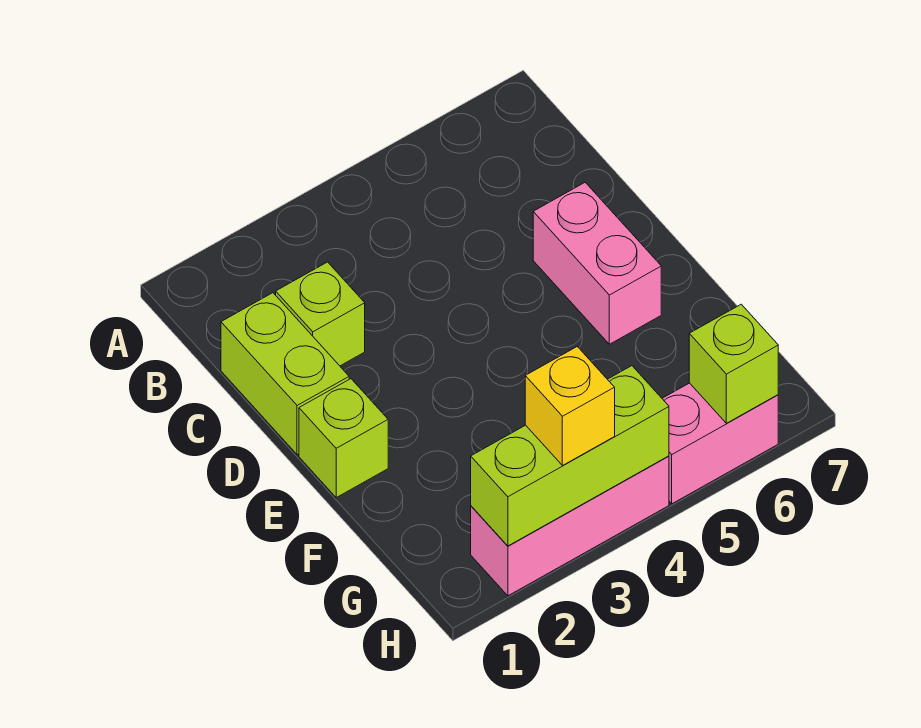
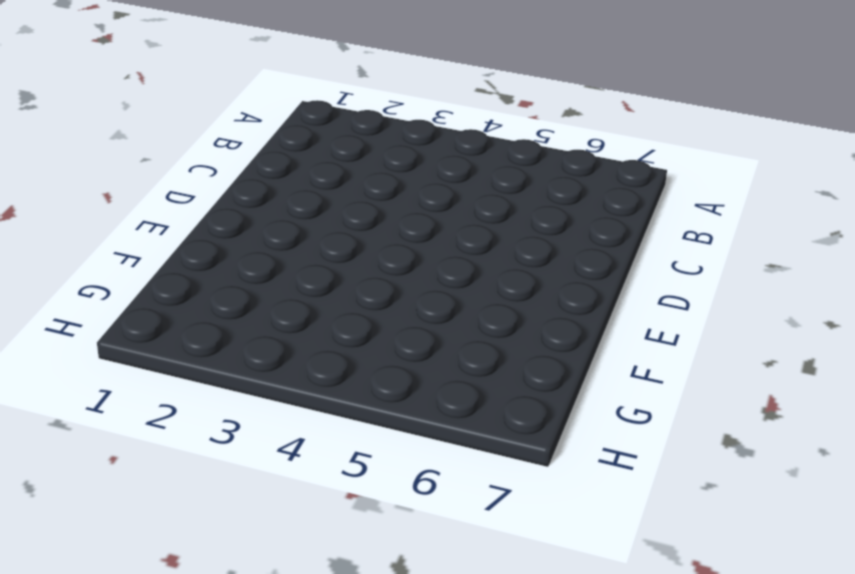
none -> lime brick C1:D1 level 1
none -> lime brick C2 level 1

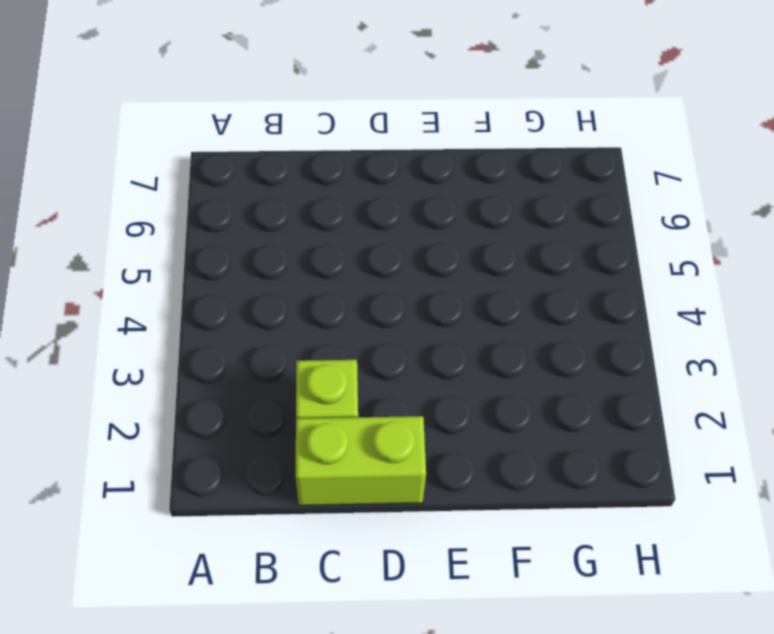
none -> pink brick D6:E6 level 1
none -> lime brick E1 level 1

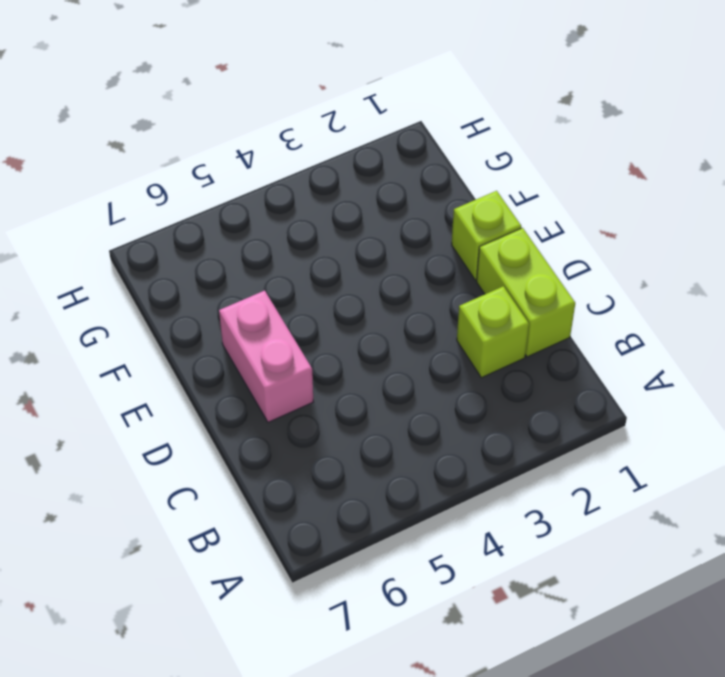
none -> pink brick H2:H4 level 1
none -> pink brick H5:H6 level 1

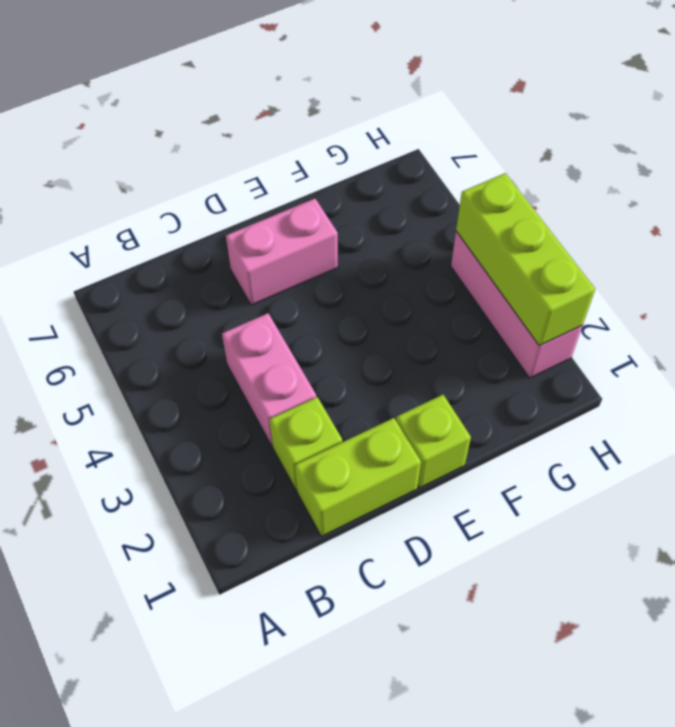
pink brick C3:C4 level 1 -> pink brick H5:H6 level 1
none -> lime brick H6 level 2
none -> yellow brick H3 level 3

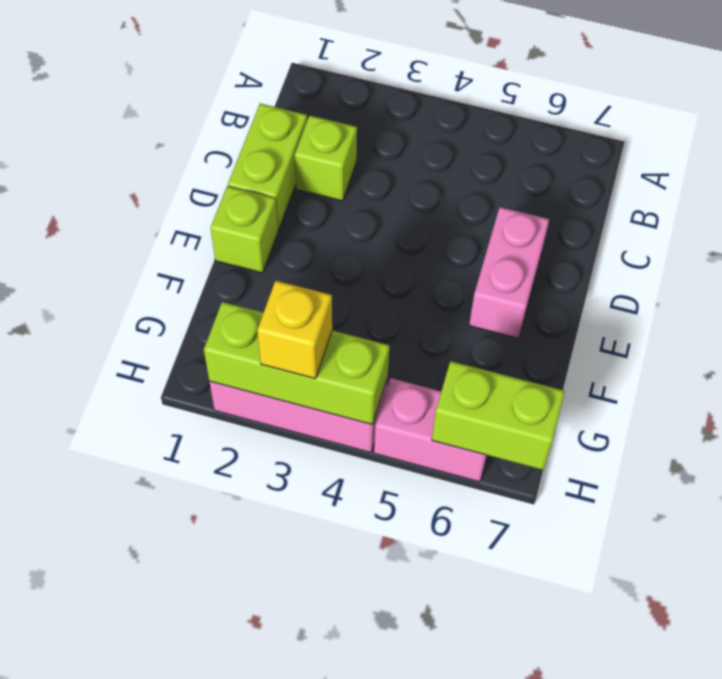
lime brick H6:H7 level 2 -> lime brick H6 level 2

